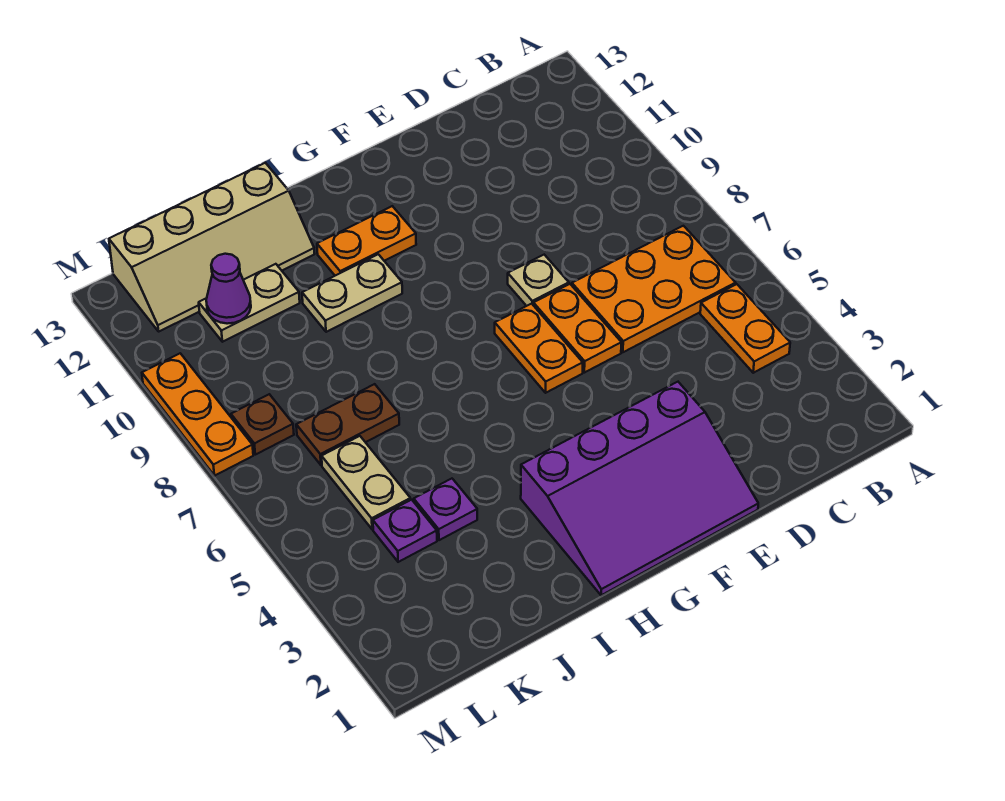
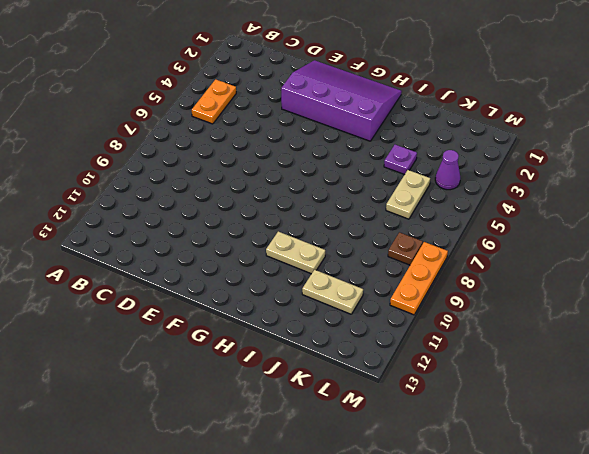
purple cone L4 level 1 -> purple cone K11 level 2
none -> orange plate B6:D7 level 1
none -> orange plate E6:E7 level 1
none -> tan plate E8 level 1

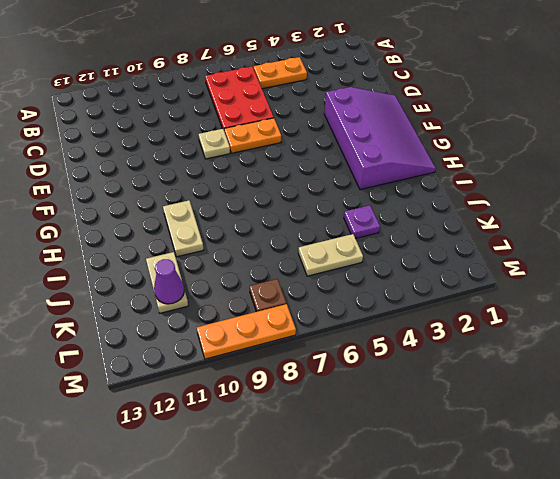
red plate B6:D7 level 1 -> orange plate B6:D7 level 1
none -> orange plate F6:F7 level 1
none -> orange plate G11:H11 level 1
none -> tan slope I12:L13 level 1 top 13

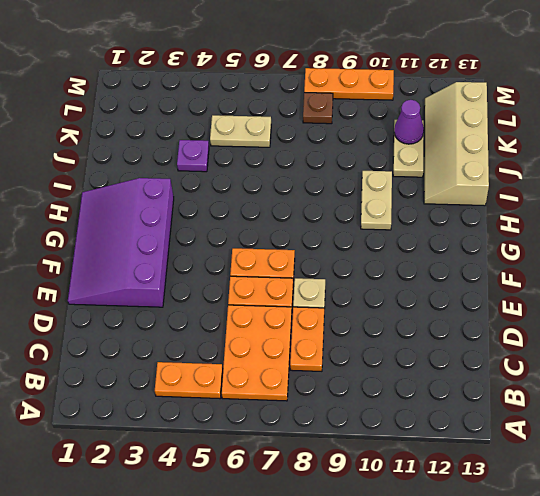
orange plate C8:D8 level 1 -> orange plate G11:H11 level 1
none -> brown plate J7:K7 level 1
none -> purple plate K4 level 1

